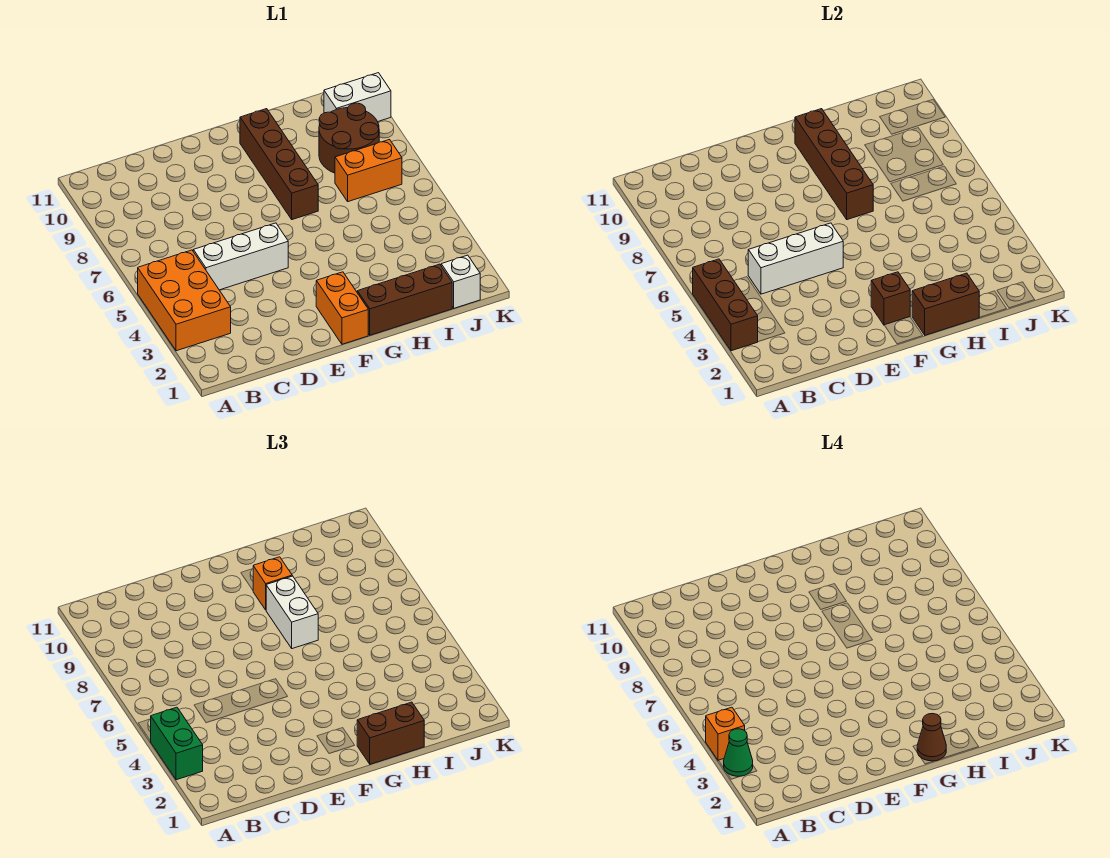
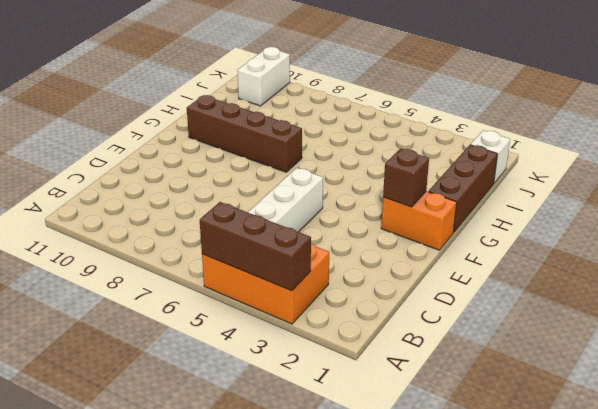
none -> orange brick I7:J7 level 1
none -> brown round brick I8:J9 level 1
none -> white brick C5:E5 level 2

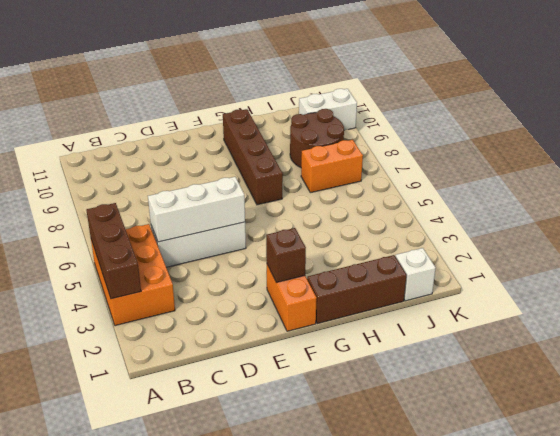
none -> brown brick G1:H1 level 2
none -> brown brick G7:G10 level 2
none -> green brick A3:A4 level 3

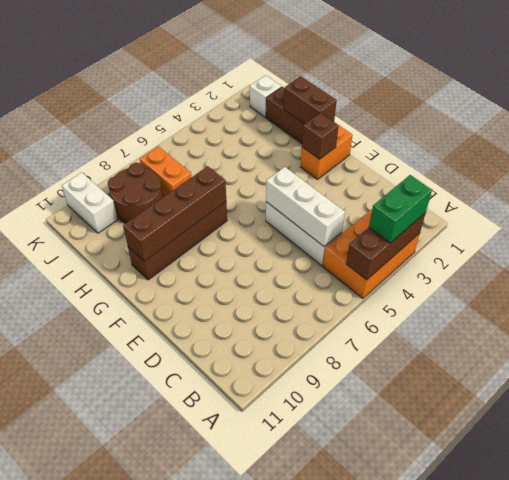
none -> brown brick G1:H1 level 3
none -> white brick G7:G8 level 3
none -> orange brick G9 level 3

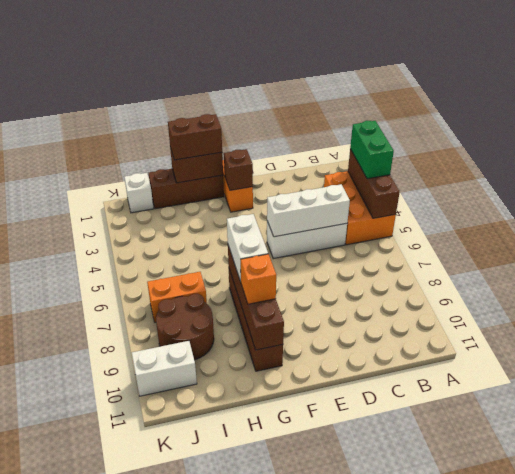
none -> green cone A3 level 4
none -> orange brick A4 level 4
none -> brown cone G1 level 4

